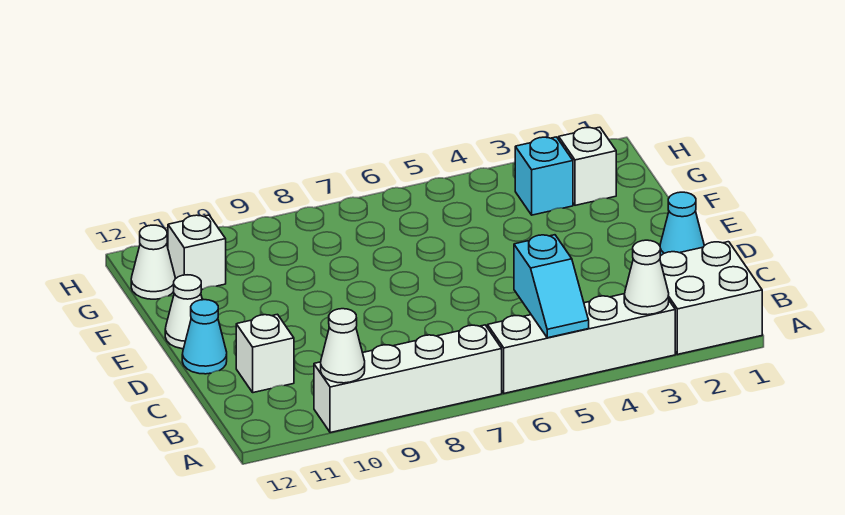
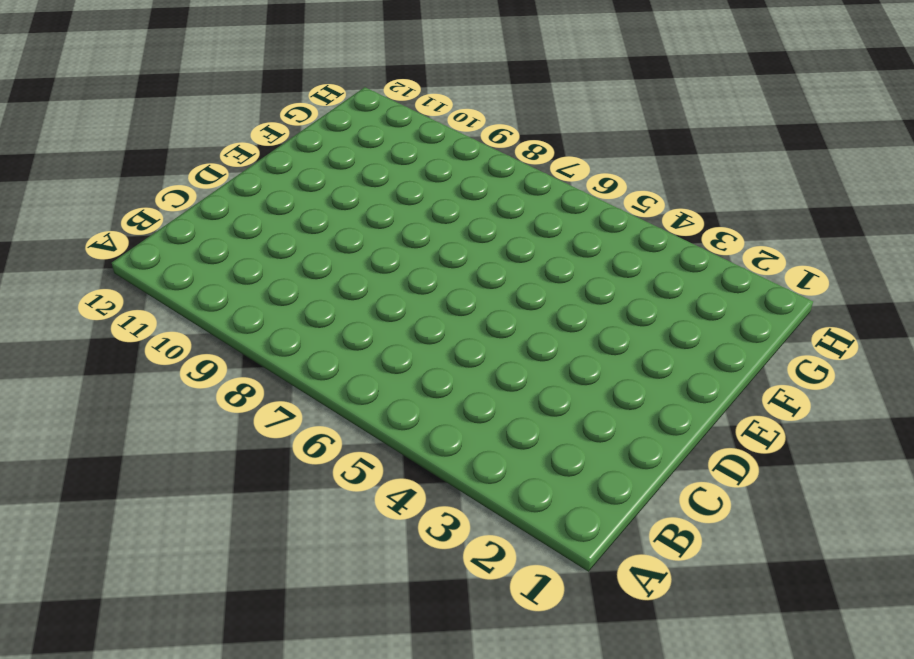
none -> white brick A1:B2 level 1
none -> white brick A3:A6 level 1
none -> white brick A7:A10 level 1

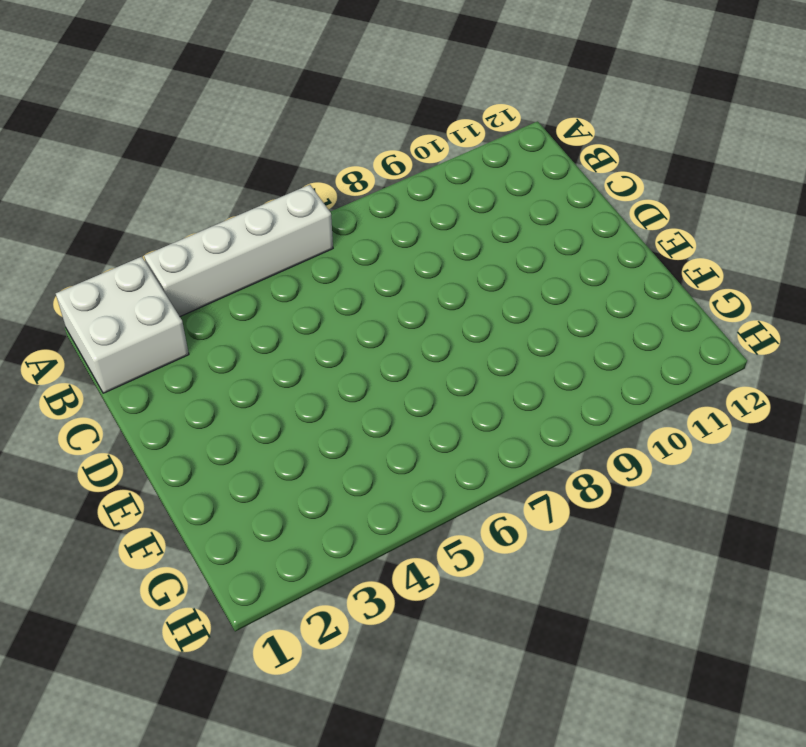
none -> white brick A7:A10 level 1
none -> white brick C11 level 1
none -> cyan cone D1 level 1

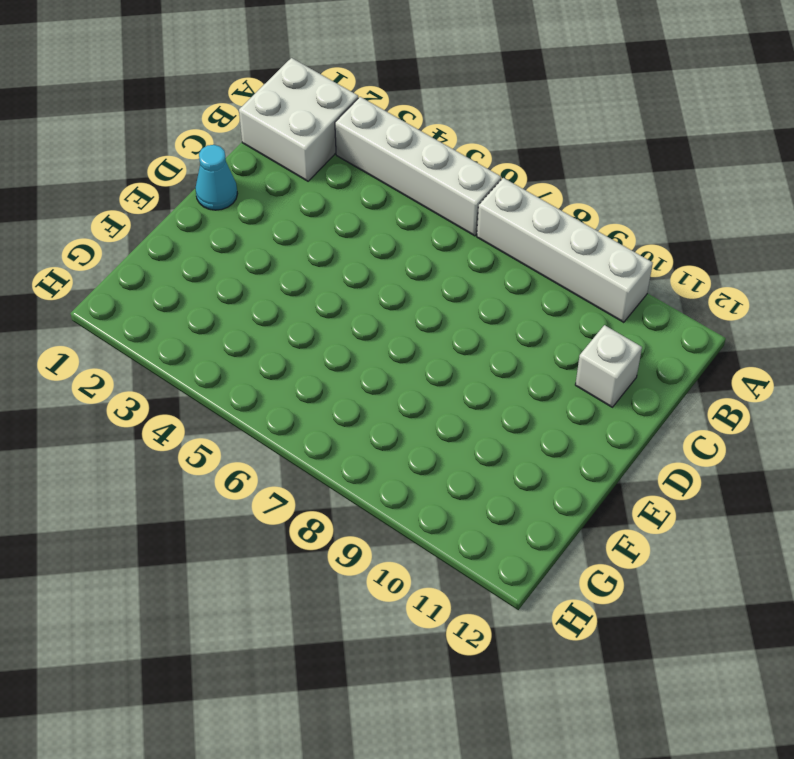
none -> cyan cone D12 level 1
none -> white cone E12 level 1
none -> white brick G2 level 1

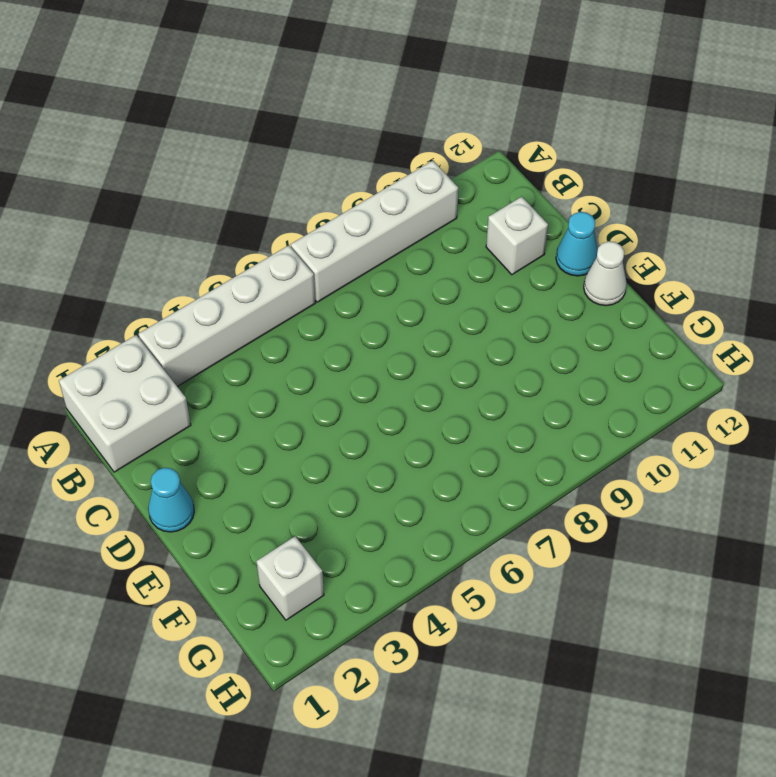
none -> cyan brick G3 level 1
none -> white brick G11 level 1
none -> white cone G12 level 1

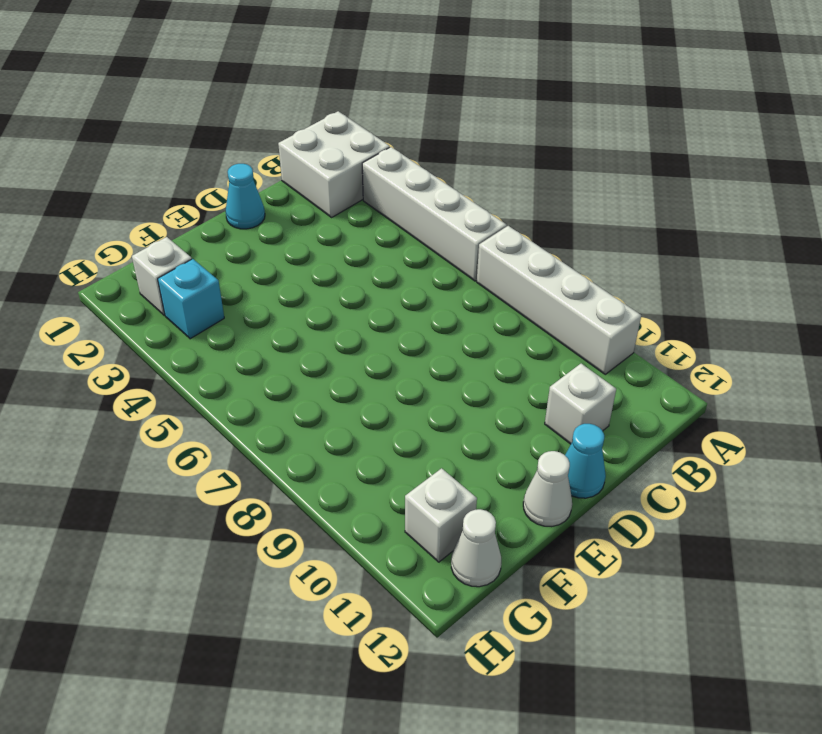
none -> white cone A3 level 2
none -> cyan slope A5:B5 level 2 top B
none -> white cone A10 level 2

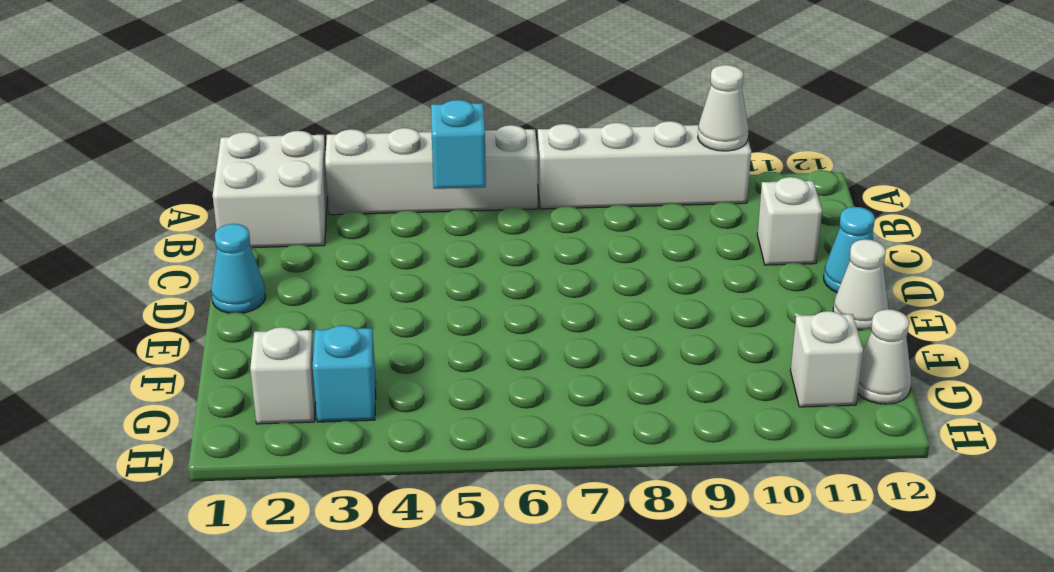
none -> white cone A3 level 2

